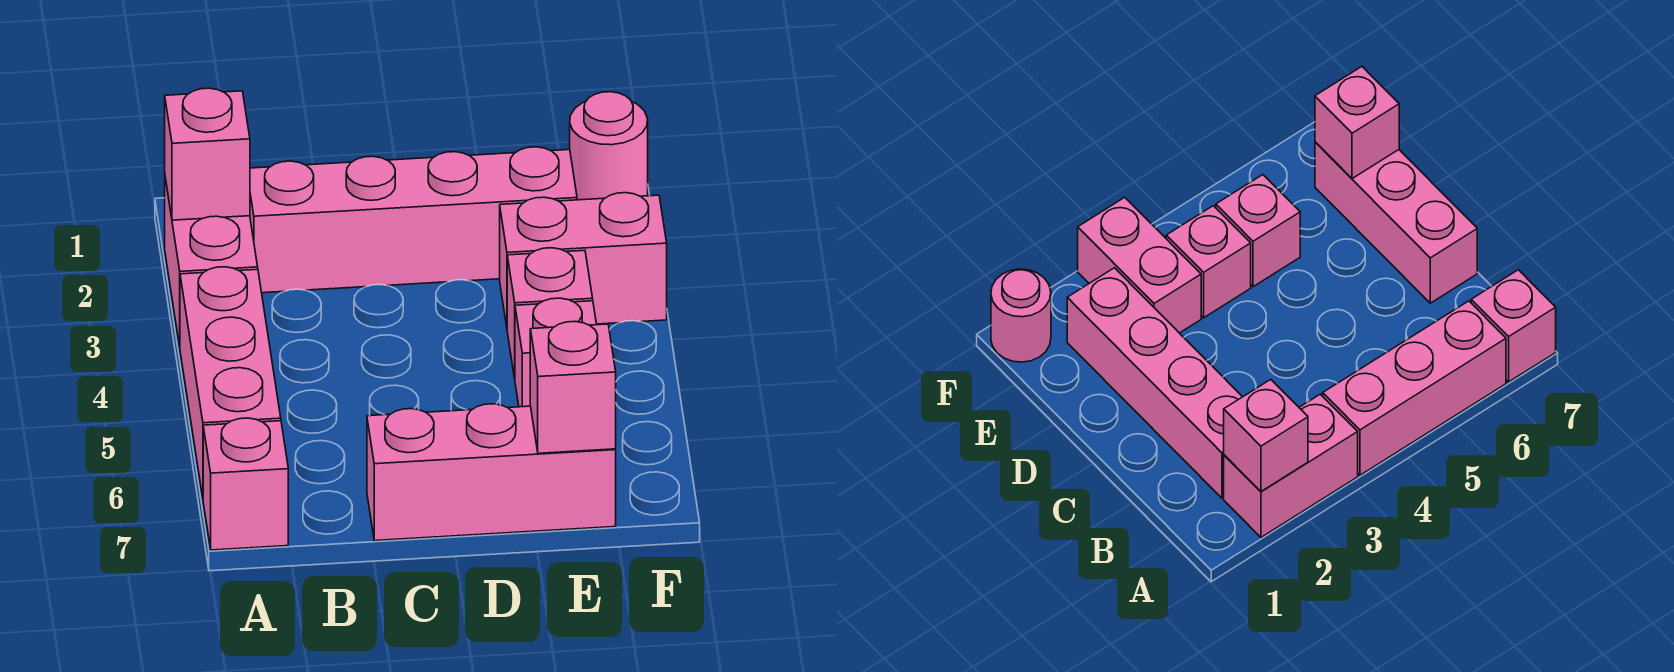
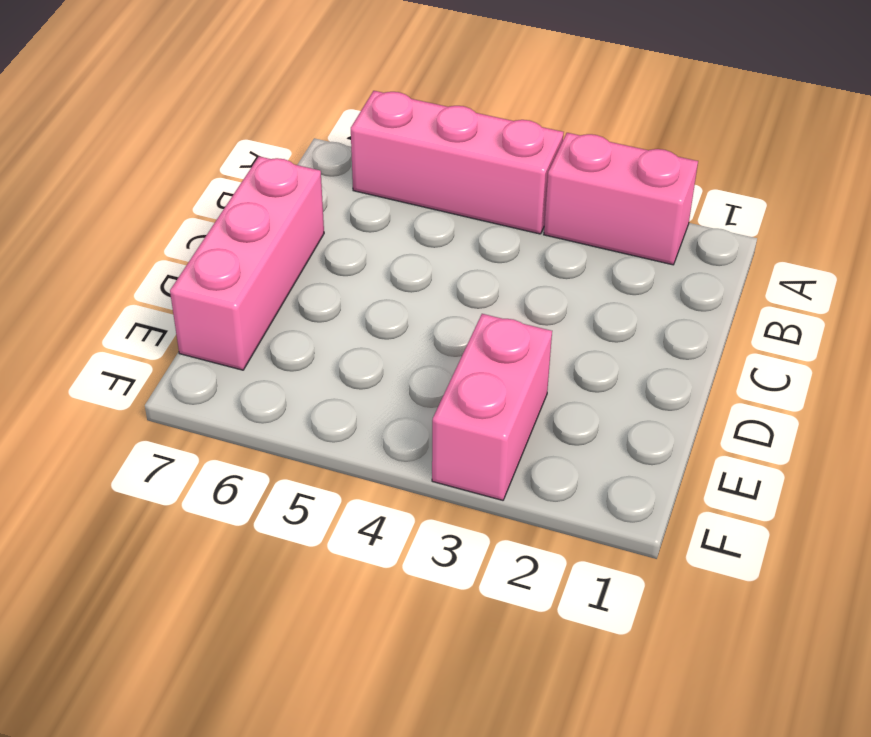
none -> pink brick A7 level 1
none -> pink brick B2:E2 level 1

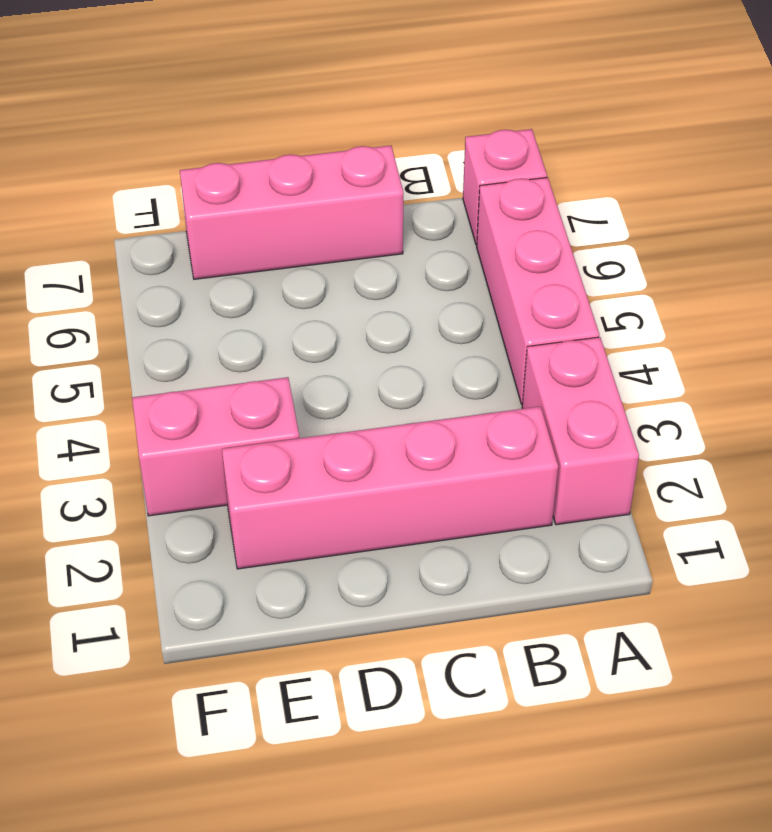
none -> pink brick E4 level 1
none -> pink brick E5 level 1

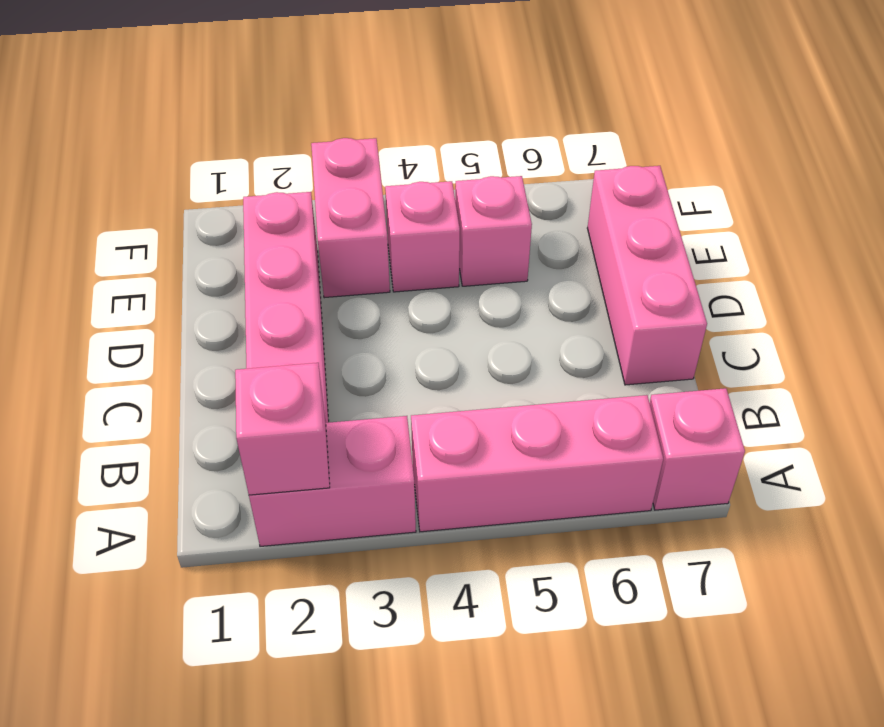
none -> pink round brick F1 level 1
none -> pink brick E7 level 2

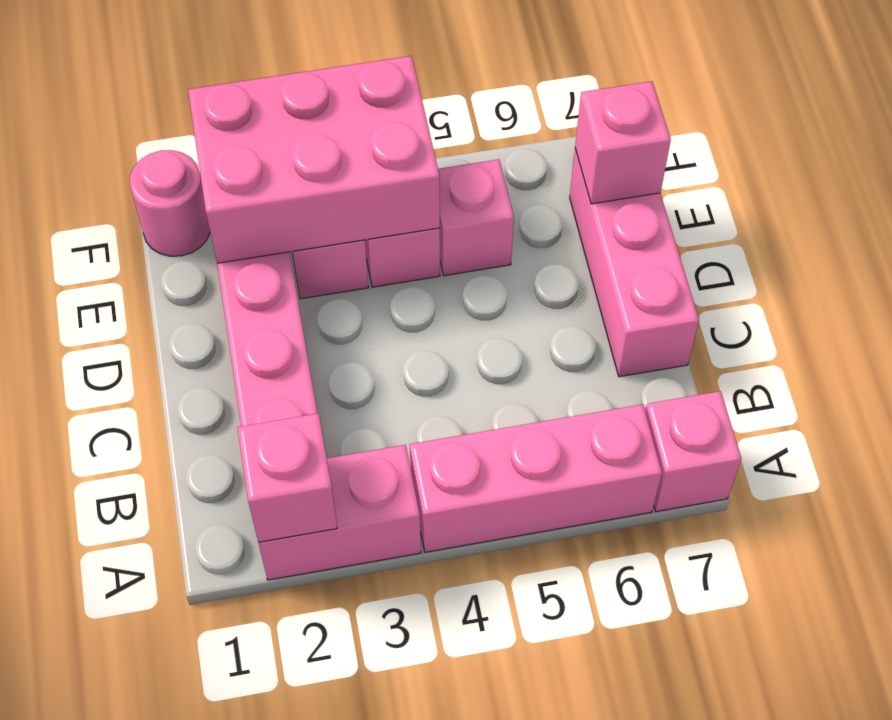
pink brick E2:F4 level 2 -> none

